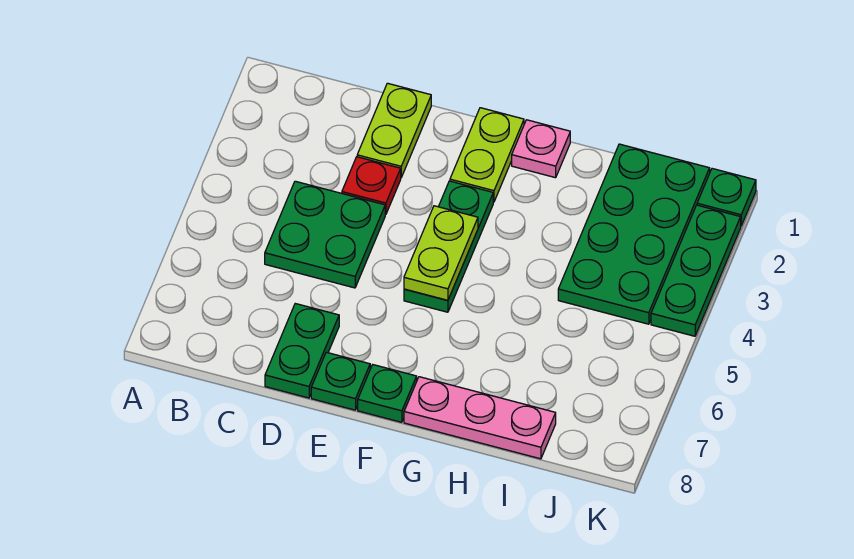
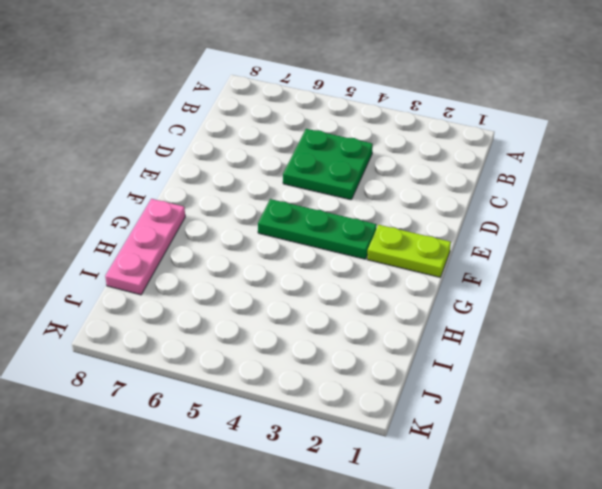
none -> lime plate D1:D2 level 1
none -> red plate D3 level 1
none -> green plate D7:D8 level 1

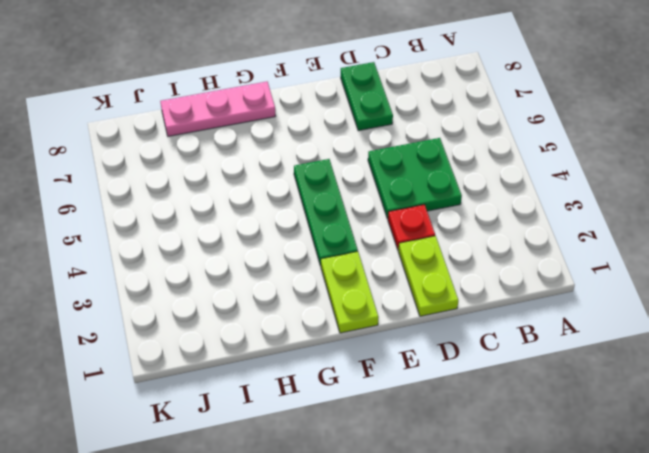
none -> green plate E8 level 1
none -> green plate F8 level 1
none -> pink plate G1 level 1

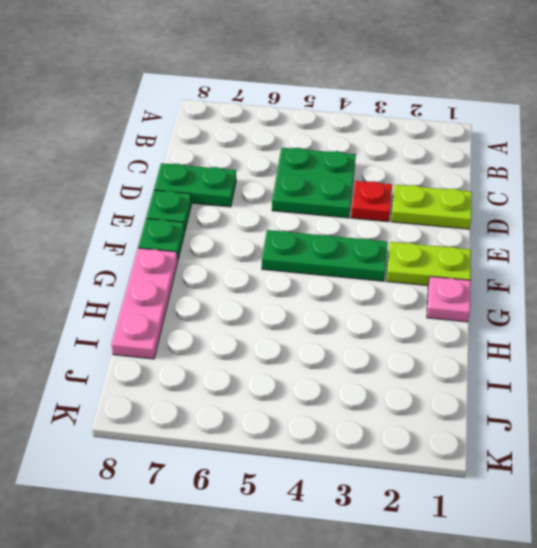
none -> green plate I1:J4 level 1
none -> green plate K1 level 1
none -> green plate K2:K4 level 1

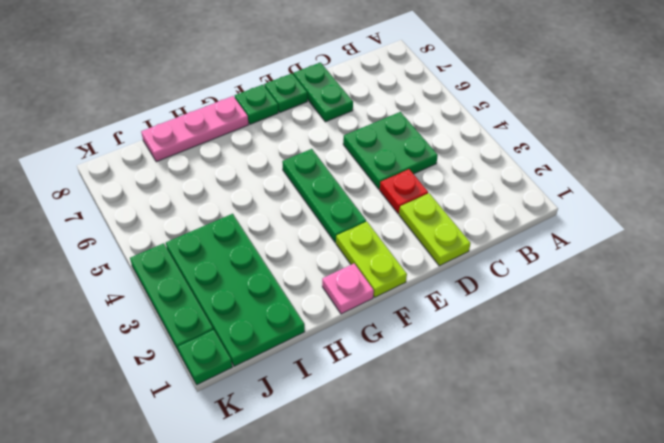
none -> lime plate F4:F5 level 2

